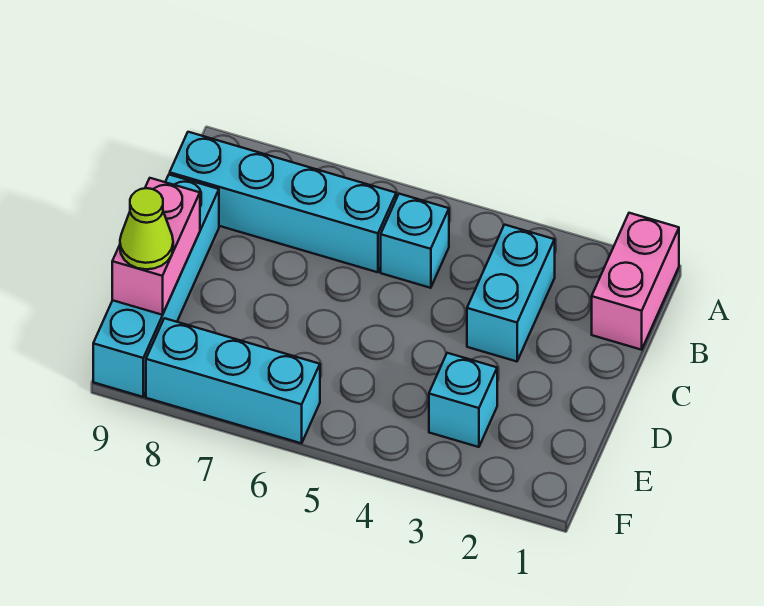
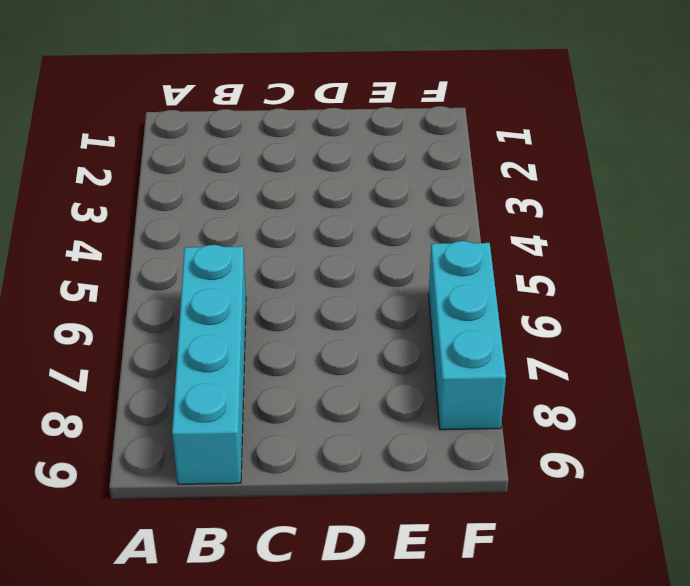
none -> pink brick A1:B1 level 1
none -> cyan brick B3:C3 level 1

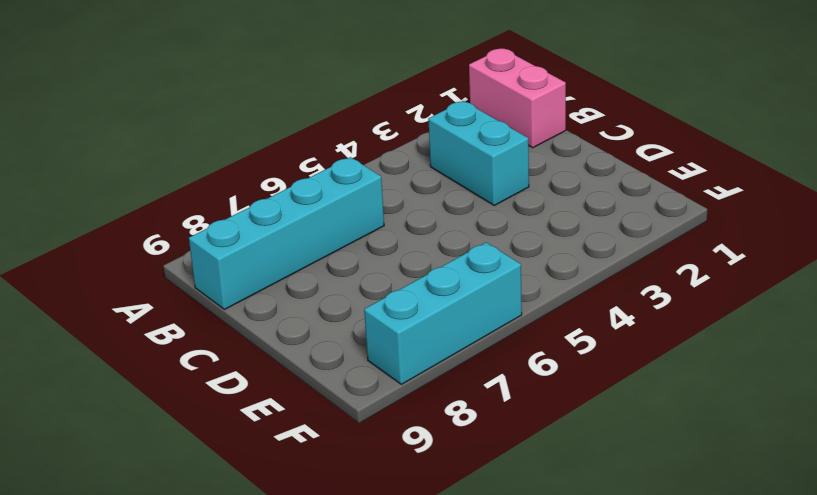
none -> cyan brick B5 level 1
none -> cyan brick C9:F9 level 1

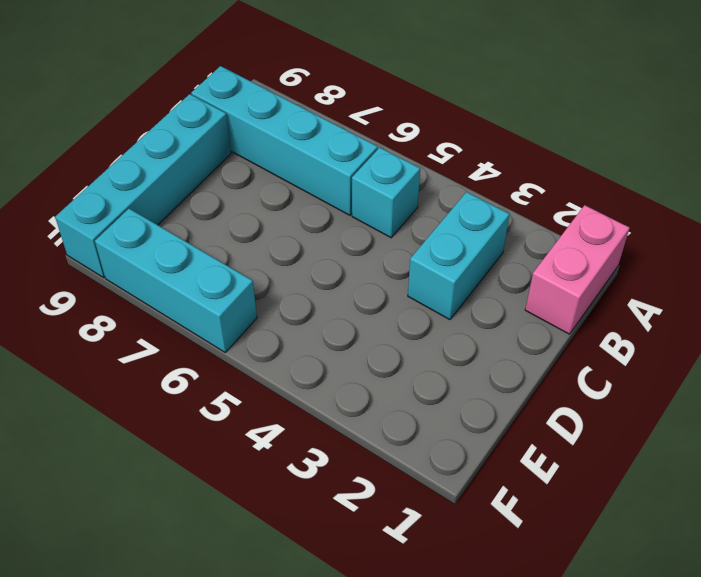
none -> cyan brick E3 level 1
none -> pink brick D9:E9 level 2

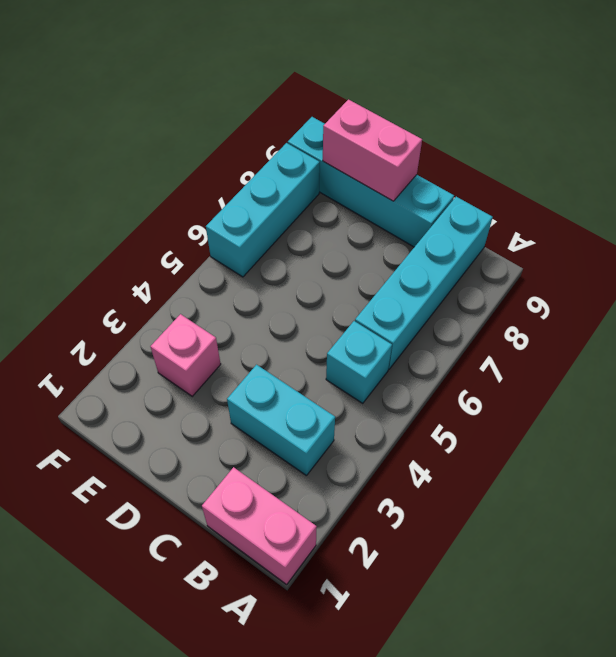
pink brick E3 level 1 -> cyan brick E3 level 1
none -> lime cone E9 level 3

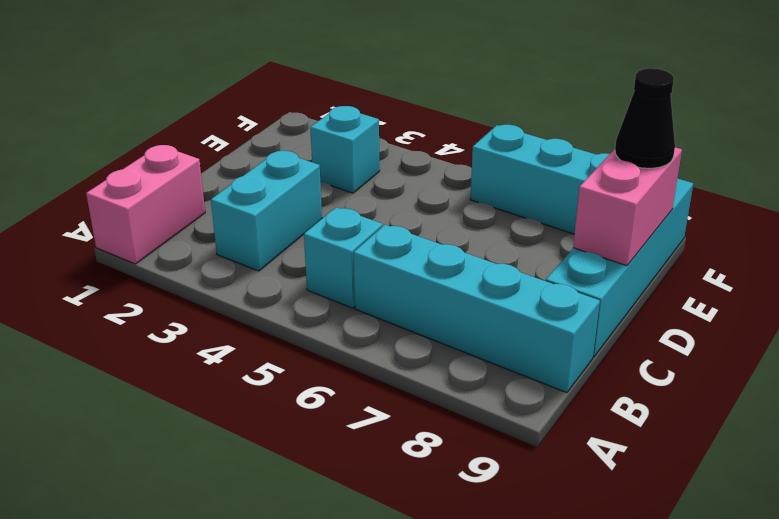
black cone E9 level 3 -> lime cone E9 level 3

